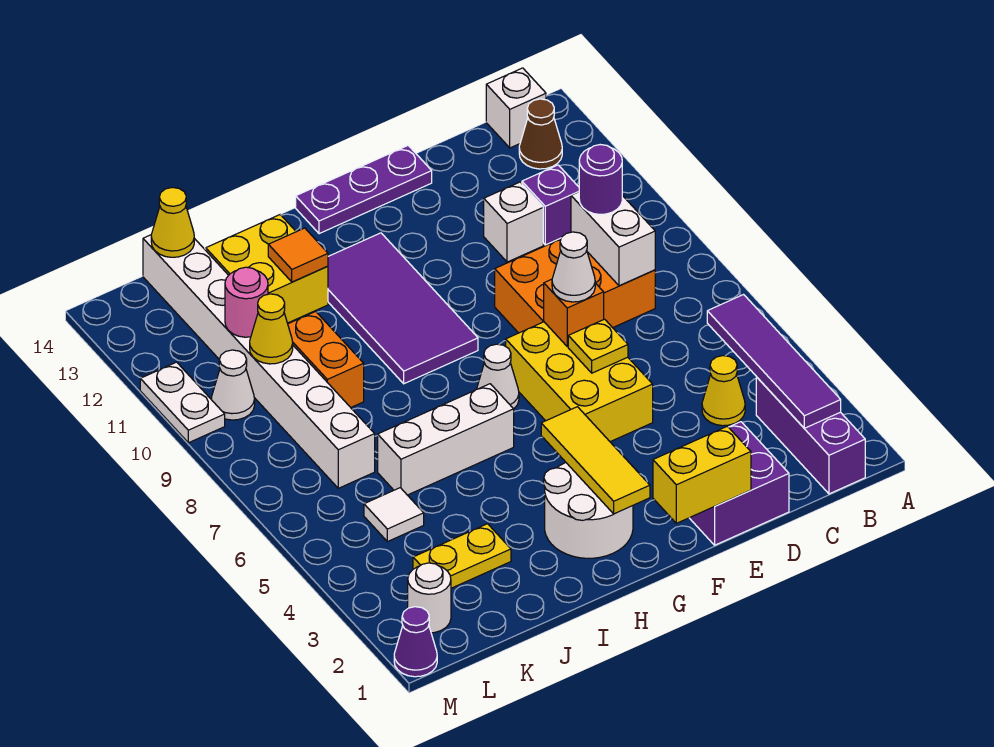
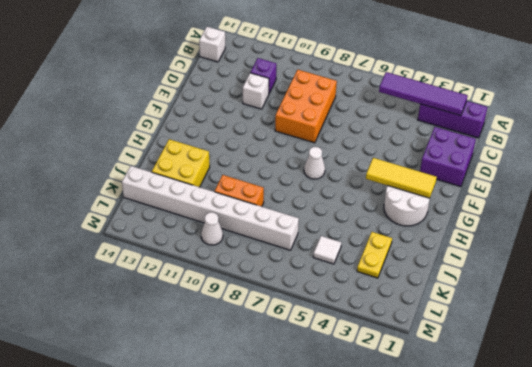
none -> brown cone B13 level 1
none -> yellow cone C4 level 1
none -> yellow brick E5:F7 level 1
none -> purple plate E14:G14 level 1

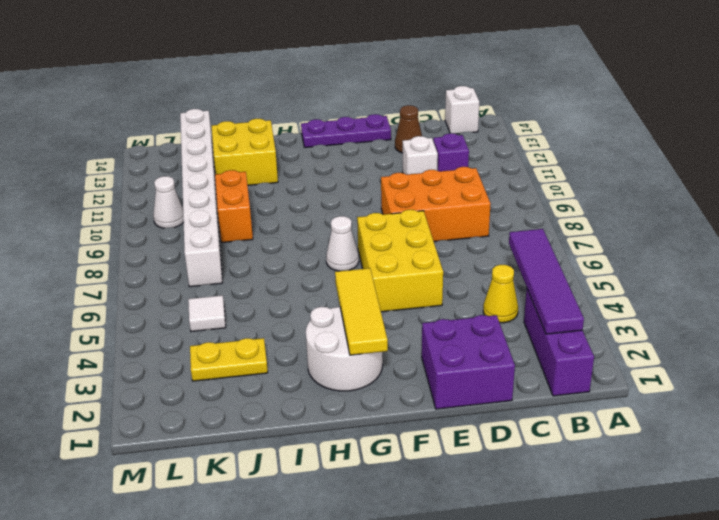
brown cone D13 level 1 -> brown cone B13 level 1
none -> purple tile G9:H12 level 1
none -> white brick H6:J6 level 1
none -> white round brick L2 level 1
none -> purple cone M1 level 1

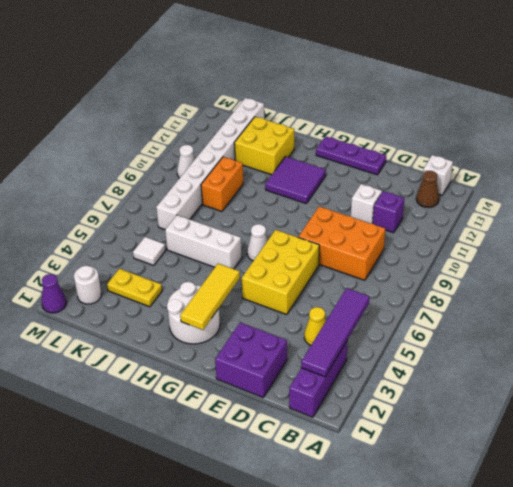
purple tile G11:H12 level 1 -> purple tile G9:H12 level 1
none -> white plate M10:M11 level 1
none -> white brick C8:C9 level 2
none -> yellow brick E1:F1 level 2
none -> yellow plate E6 level 2

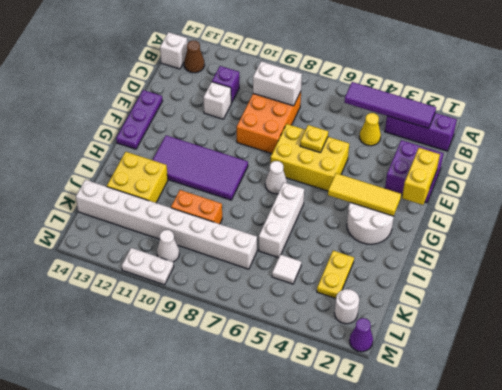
none -> orange brick E7 level 2
none -> orange tile I12 level 2
none -> yellow cone K10 level 2
none -> pink round brick K11 level 2

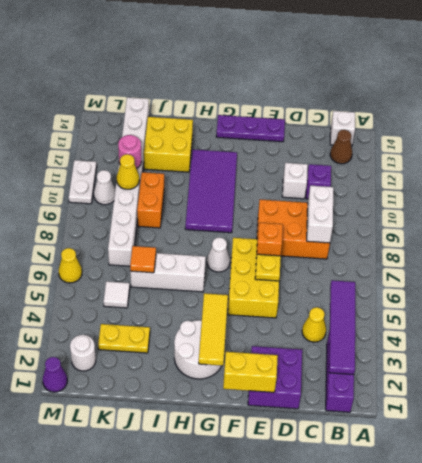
orange tile J6 level 2 -> orange tile I12 level 2
yellow cone M6 level 1 -> yellow cone K14 level 2
none -> purple round brick C9 level 3
none -> white cone E7 level 3

